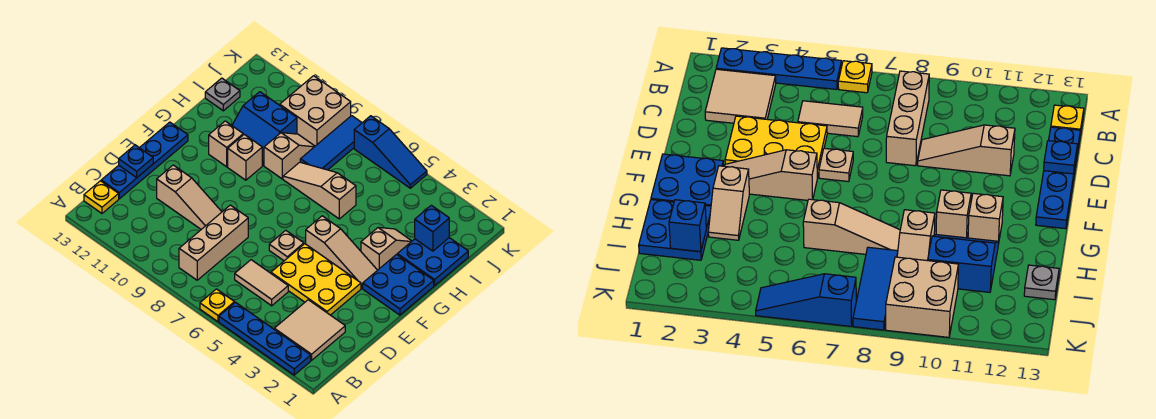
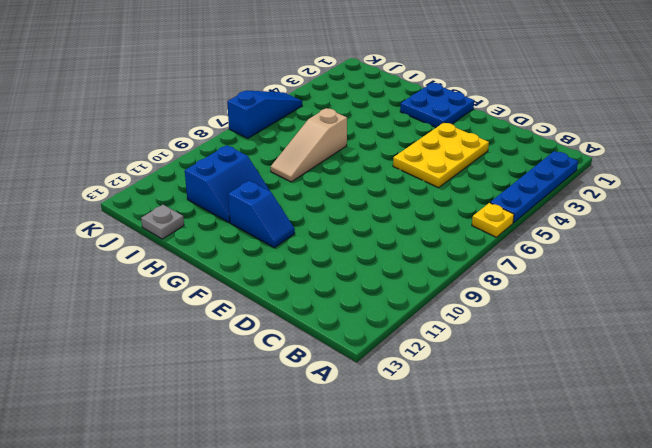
blue slope F11:G11 level 1 top G -> tan brick G11 level 1
none -> tan tile B2:C3 level 1
none -> tan brick B8:D8 level 1
none -> yellow plate B13 level 1

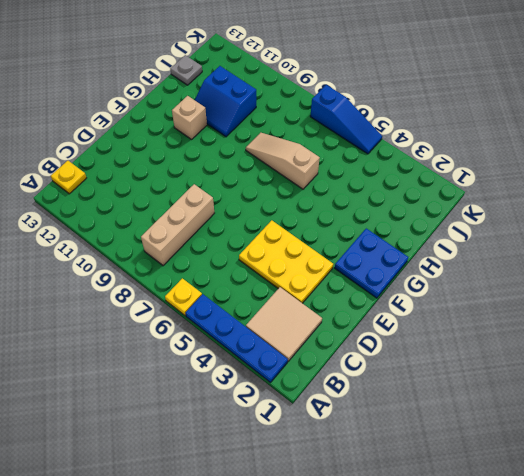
none -> tan tile C5:C6 level 1
none -> blue plate C13:F13 level 1
none -> tan slope D9:D11 level 1 top 11

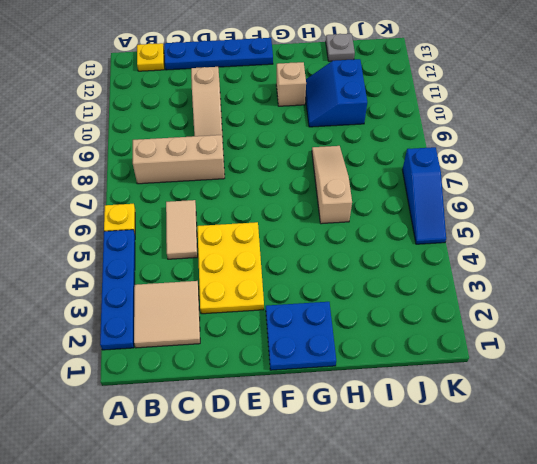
none -> tan plate E6 level 1
none -> tan slope F3:F5 level 1 top 5
none -> tan slope G3:H3 level 1 top G

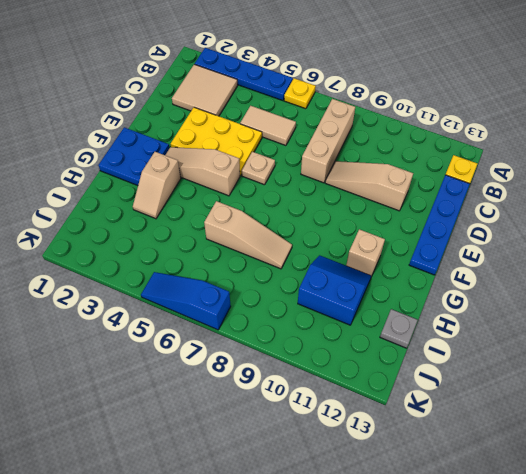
none -> tan brick G10 level 1
none -> blue plate H1:I2 level 1
none -> tan slope H9:I9 level 1 top H

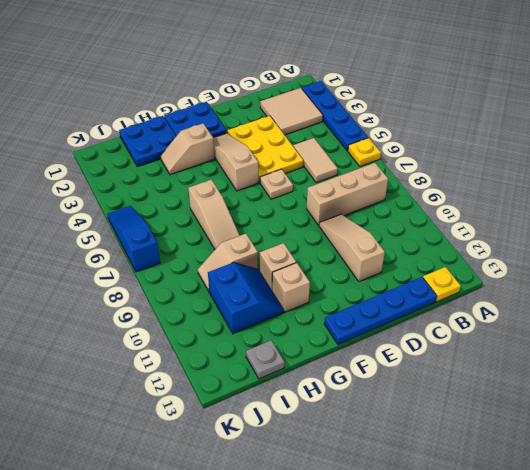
none -> blue tile I8:K8 level 1
none -> tan brick J9:K10 level 1
none -> blue plate D13 level 2

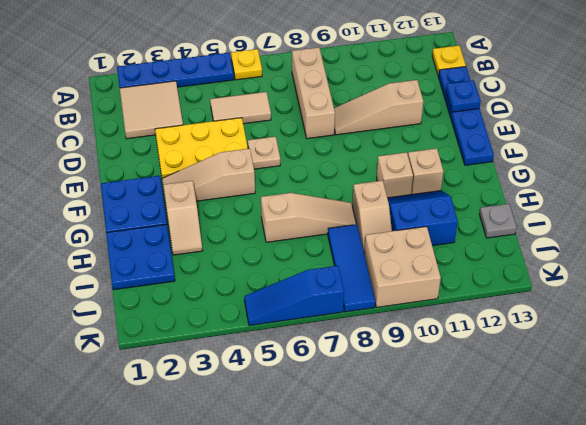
none -> blue brick I2 level 2

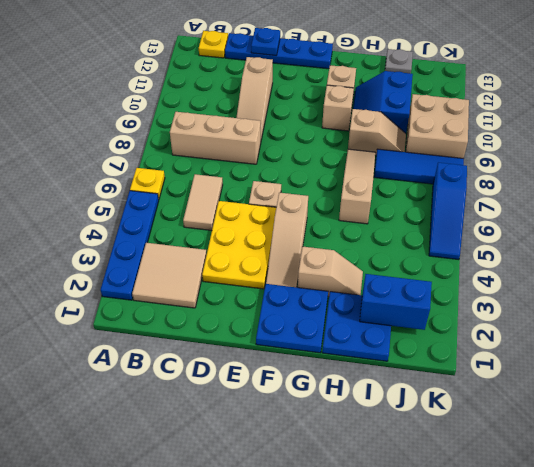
blue brick I2:J2 level 2 -> blue brick I2 level 2

